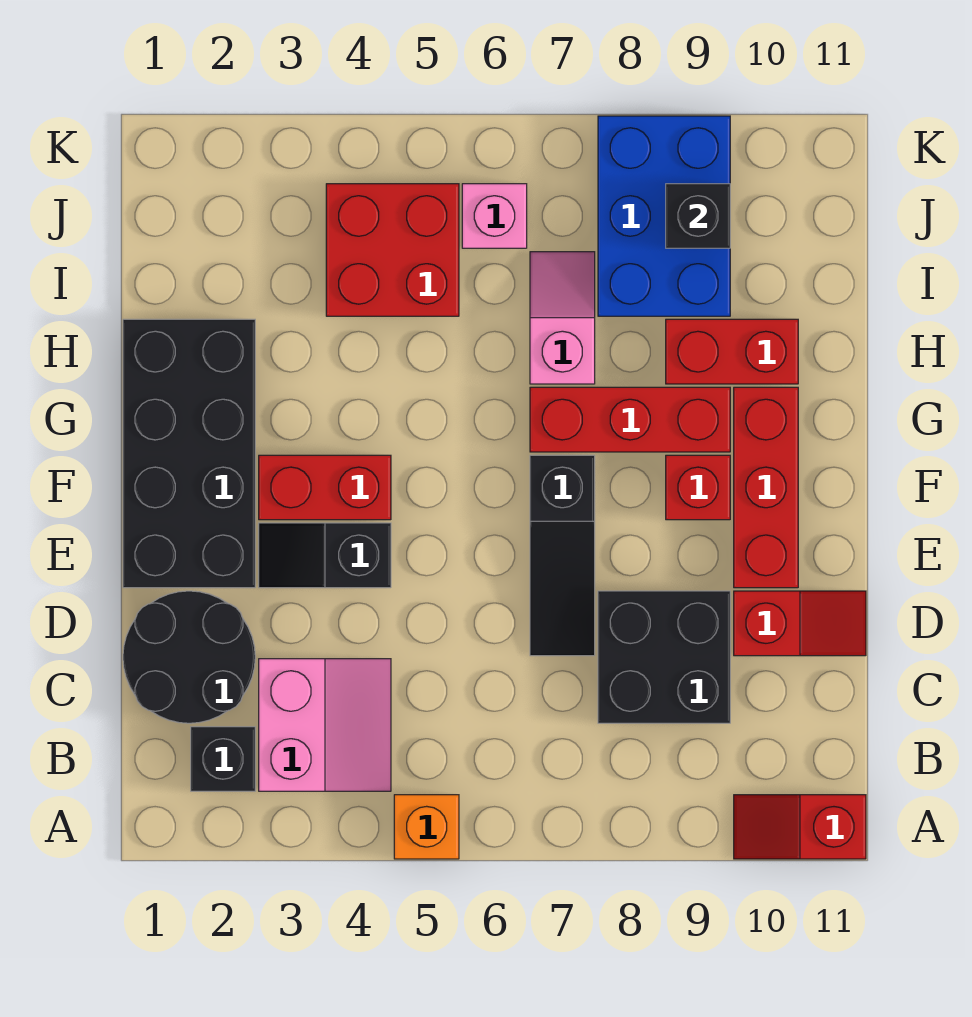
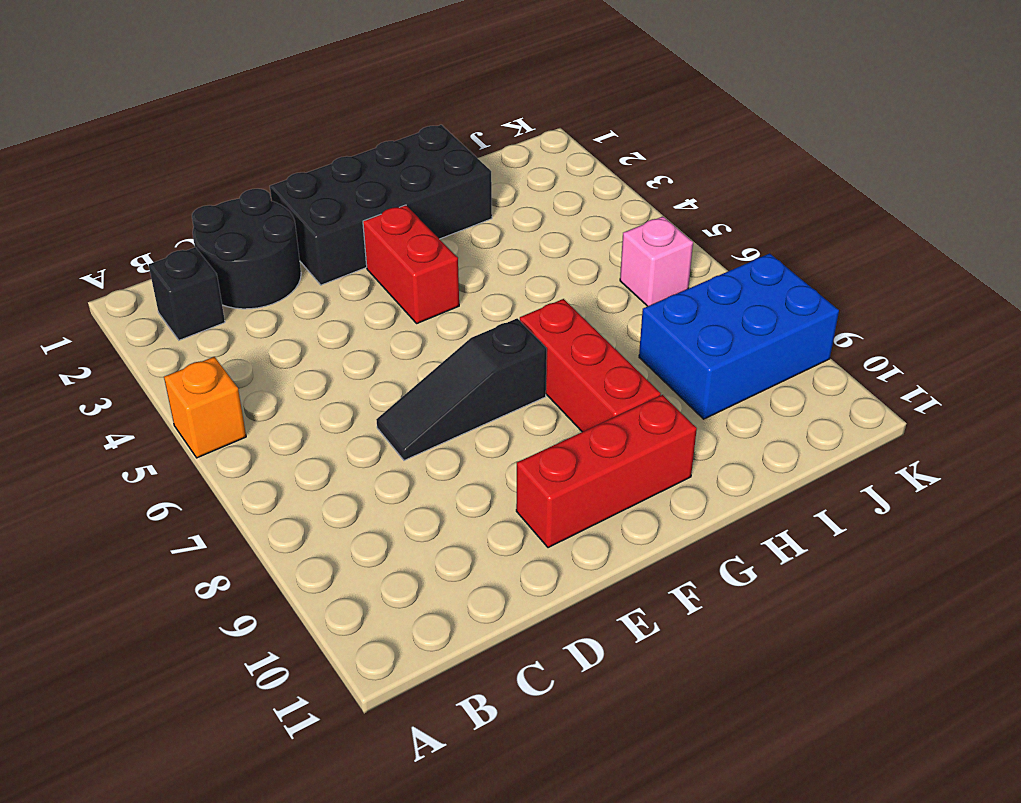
none -> red slope A10:A11 level 1 top 11
none -> pink slope B3:C4 level 1 top 3
none -> black brick C8:D9 level 1

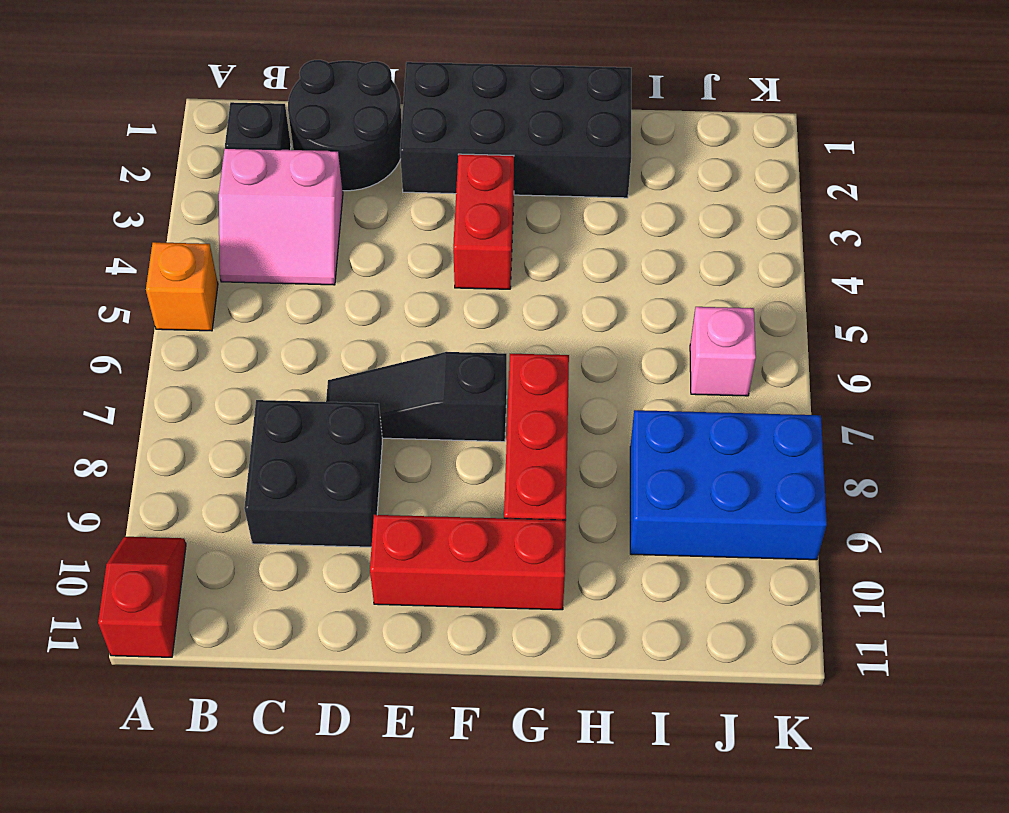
none -> red slope D10:D11 level 1 top 10
none -> black slope E3:E4 level 1 top 4
none -> red brick F9 level 1

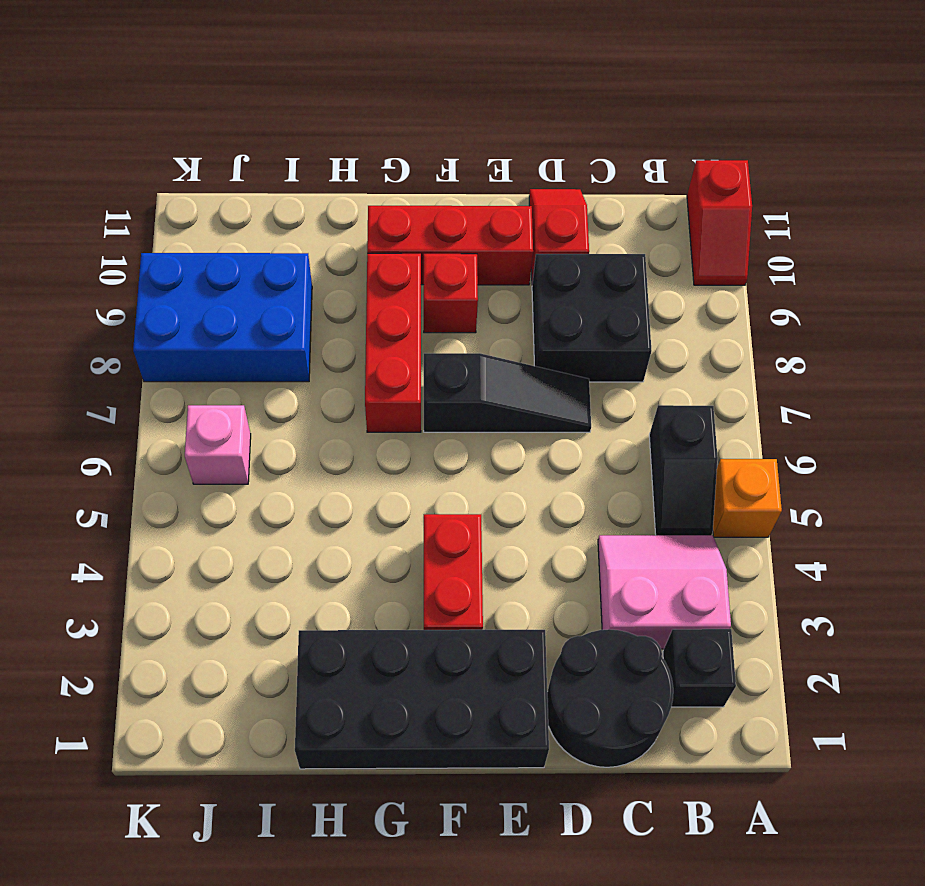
black slope B5:B6 level 1 top 6 -> black slope E3:E4 level 1 top 4
none -> pink slope H7:I7 level 1 top H
none -> red brick H9:H10 level 1
none -> red brick I4:J5 level 1

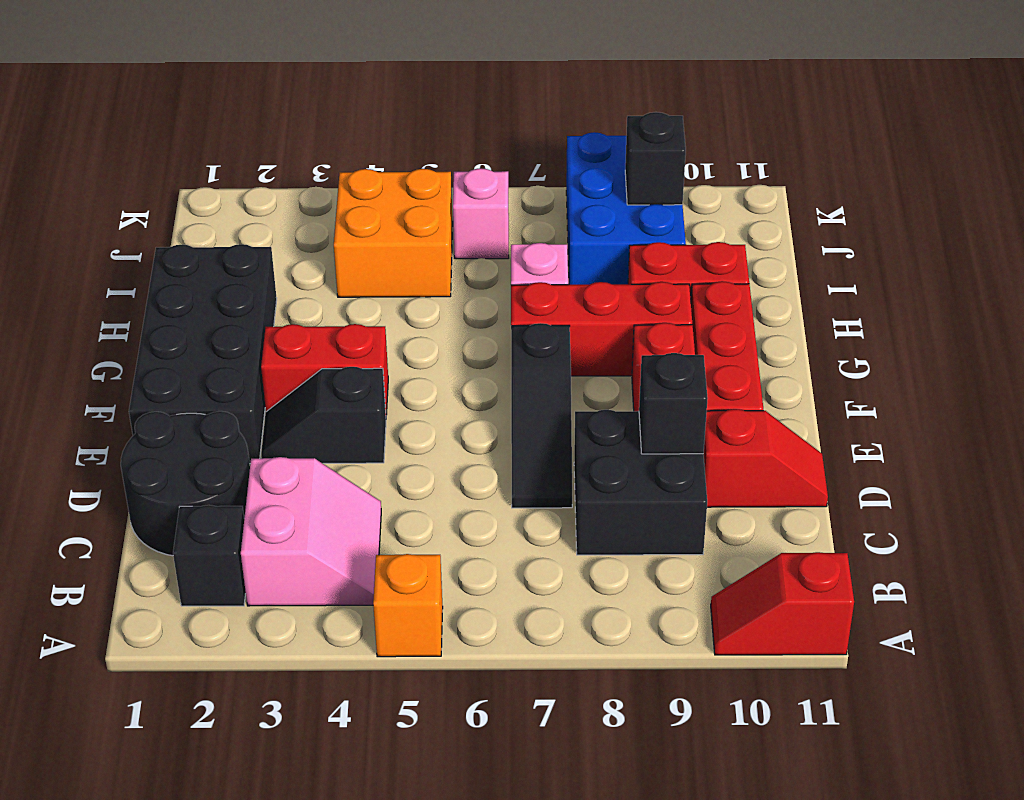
black brick D9 level 2 -> none
orange brick I4:J5 level 1 -> red brick I4:J5 level 1

